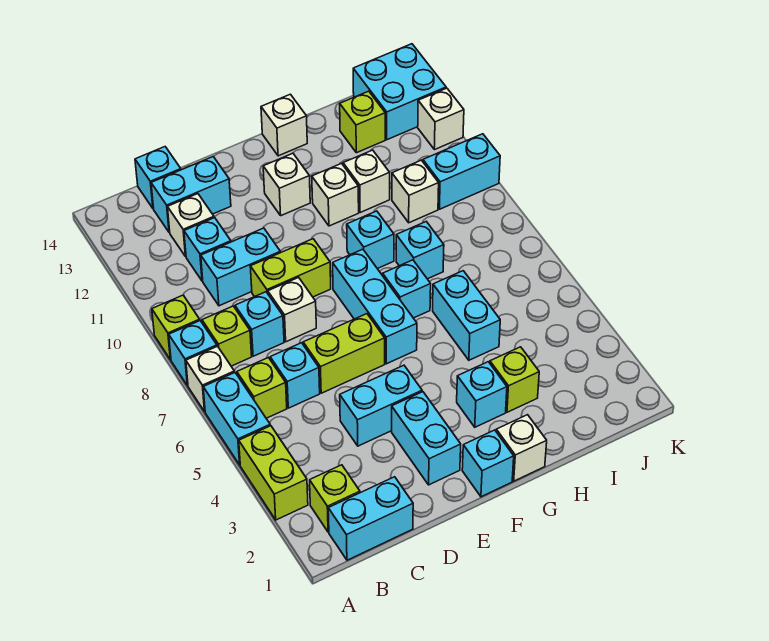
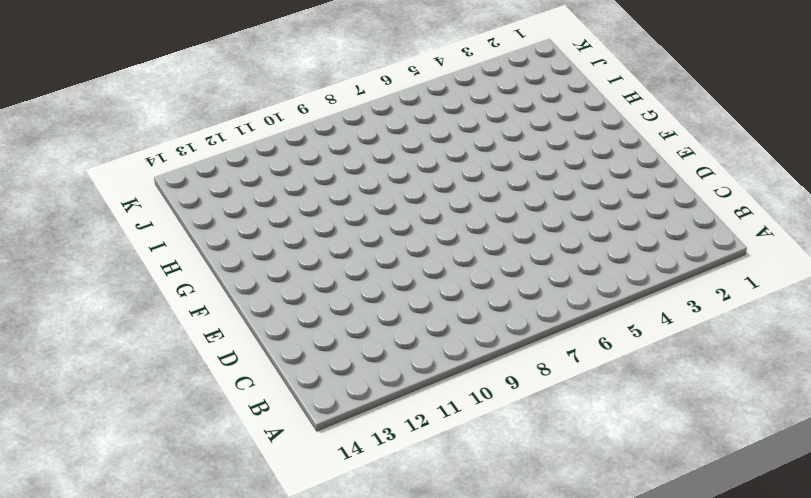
none -> lime brick A3:A4 level 1
none -> cyan brick A5:A6 level 1
none -> white brick A7 level 1
none -> cyan brick A8 level 1

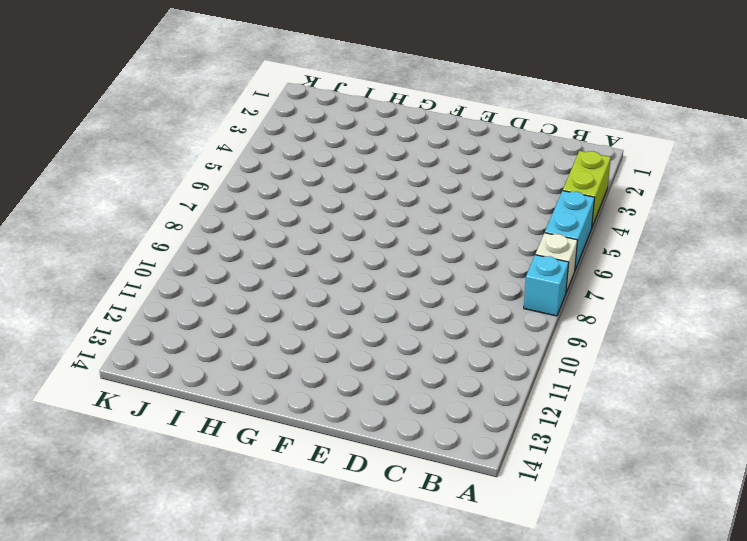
none -> lime brick A9 level 1
none -> cyan brick B1:C1 level 1
none -> lime brick B2 level 1
none -> lime brick B6 level 1

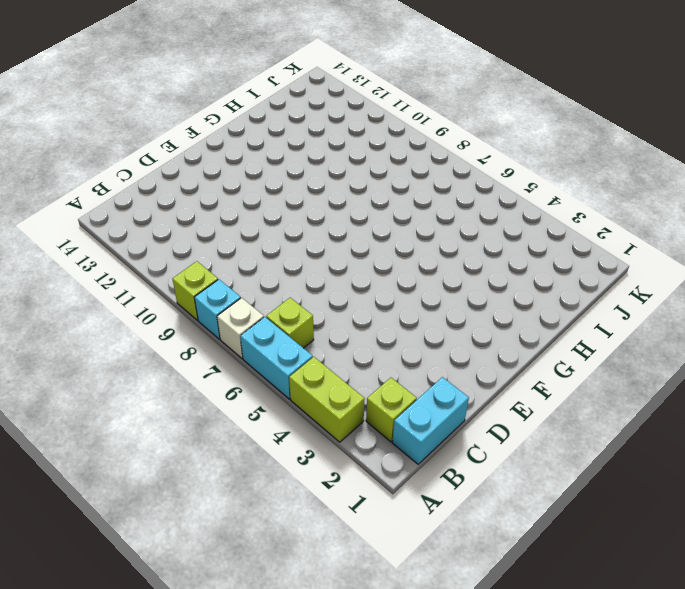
none -> lime brick B8 level 1
none -> cyan brick C6 level 1
none -> cyan brick C8 level 1
none -> cyan brick C10:D10 level 1

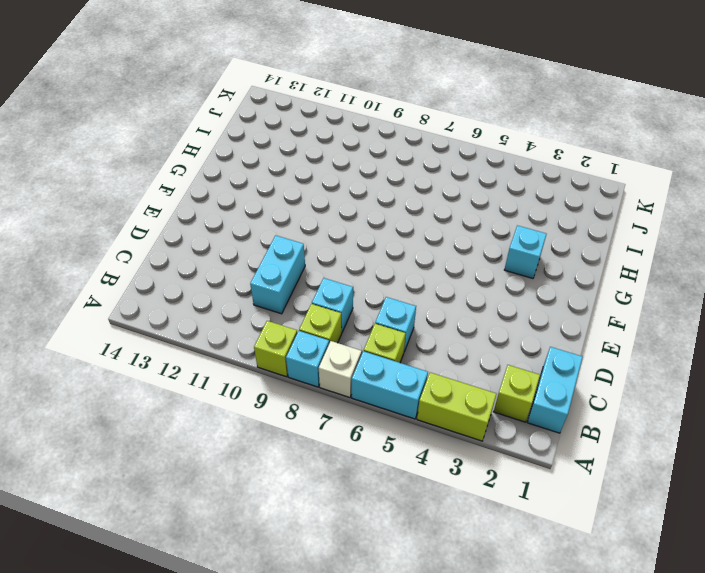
none -> cyan brick C11 level 1
none -> white brick C12 level 1
none -> cyan brick C13:D13 level 1
none -> cyan brick C14 level 1

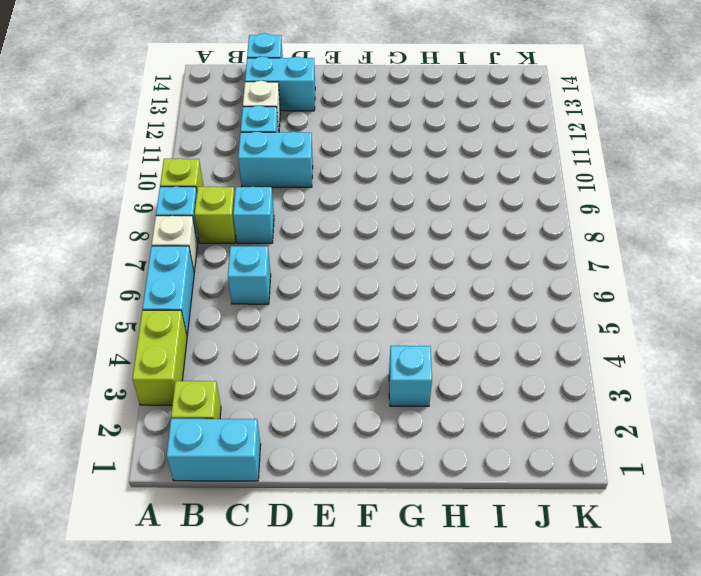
none -> lime brick B6 level 1
none -> cyan brick D4:E4 level 1
none -> lime brick D6:E6 level 1
none -> white brick D8 level 1

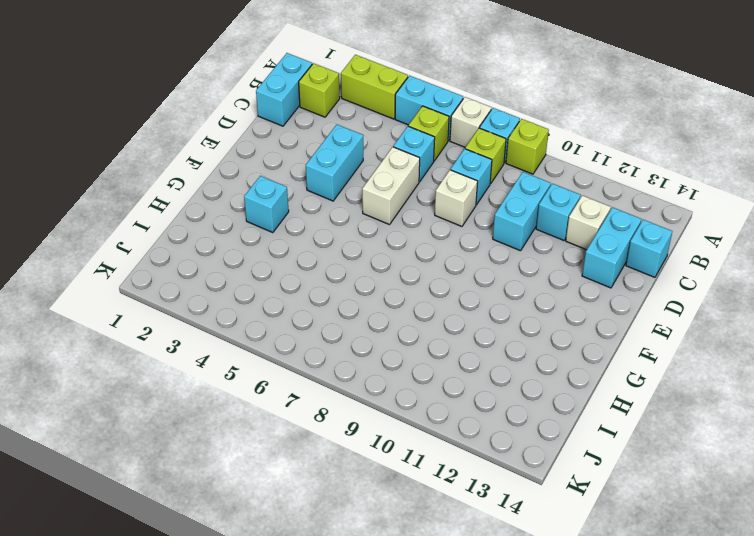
white brick D6:E6 level 1 -> lime brick D6:E6 level 1
none -> lime brick D9:E9 level 1
none -> cyan brick E2:E3 level 1
none -> cyan brick F1 level 1
none -> cyan brick F6:F8 level 1

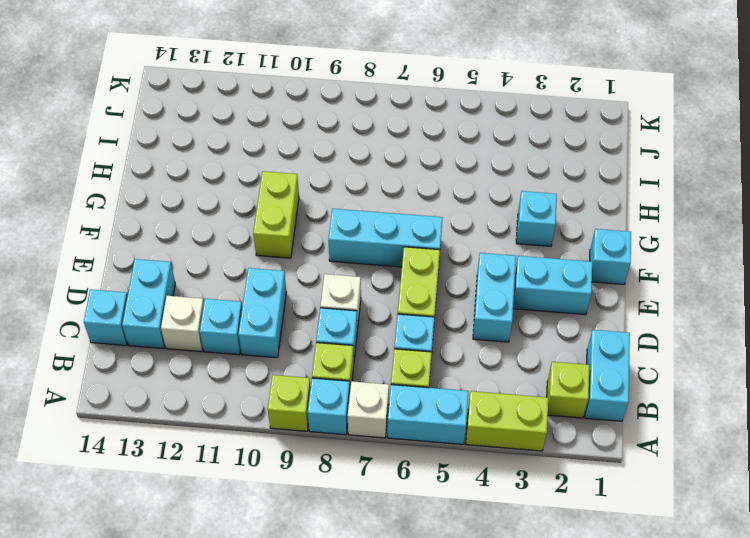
lime brick F10:G10 level 1 -> lime brick D9:E9 level 1
none -> white brick F12 level 1
none -> white brick G1 level 1
none -> cyan brick G7 level 1
none -> cyan brick G9 level 1

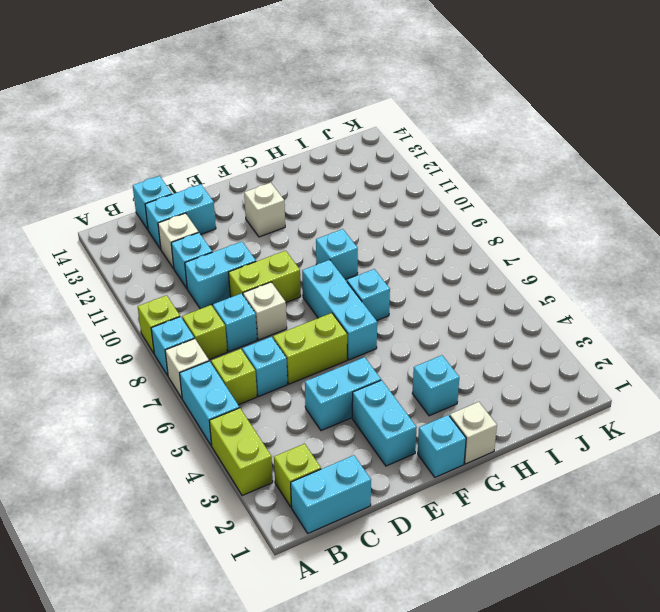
none -> white brick G11 level 1
none -> white brick G14 level 1
none -> lime brick H3 level 1
none -> cyan brick H5:H6 level 1

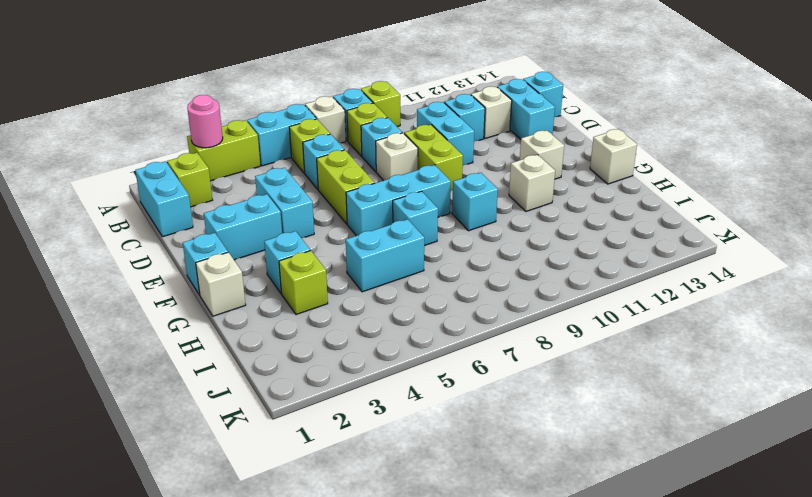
pink round brick A3 level 2 -> none
none -> cyan brick H8 level 1
none -> white brick H11 level 1
none -> white brick I10 level 1
none -> lime brick I13 level 1

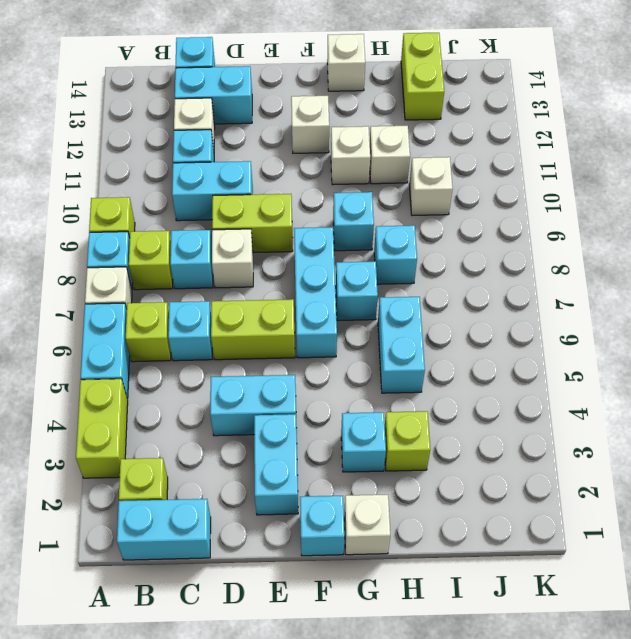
lime brick I13:I14 level 1 -> lime brick I13 level 1
none -> cyan brick J10:K10 level 1
none -> cyan brick J13:K14 level 1
none -> white brick K12 level 1

